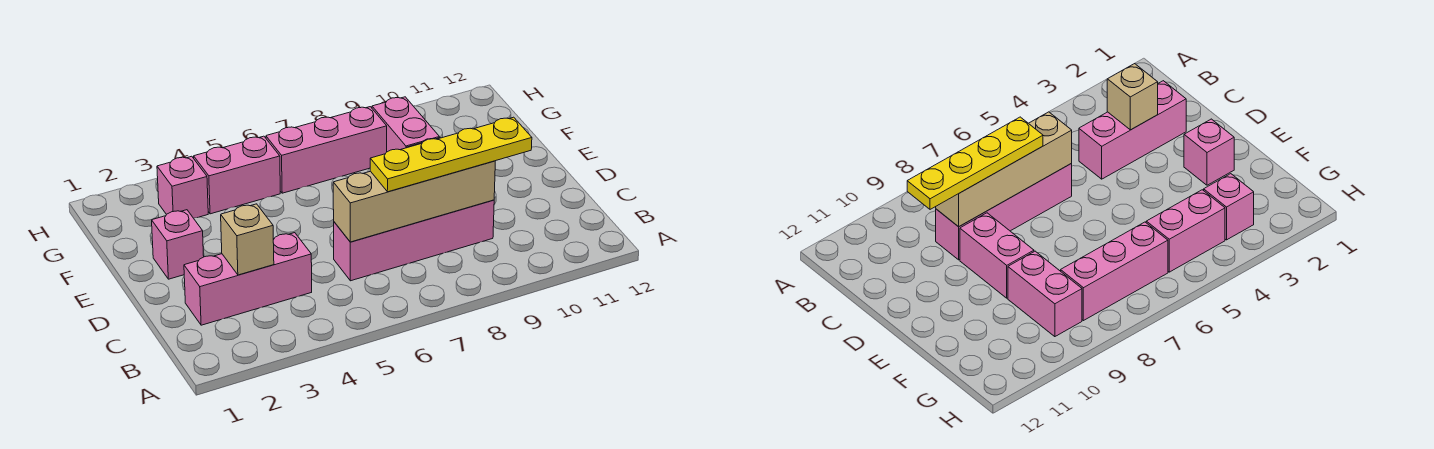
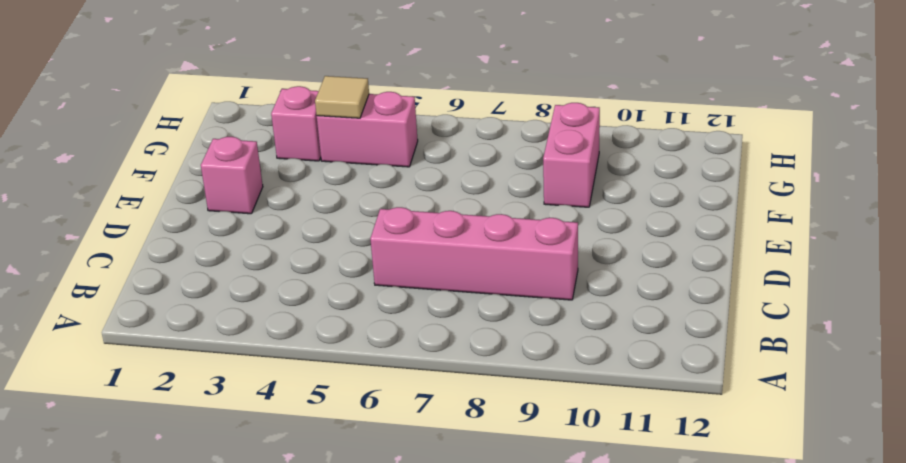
tan tile G4 level 2 -> none
none -> pink brick C2:C4 level 1
none -> pink brick D9:E9 level 1

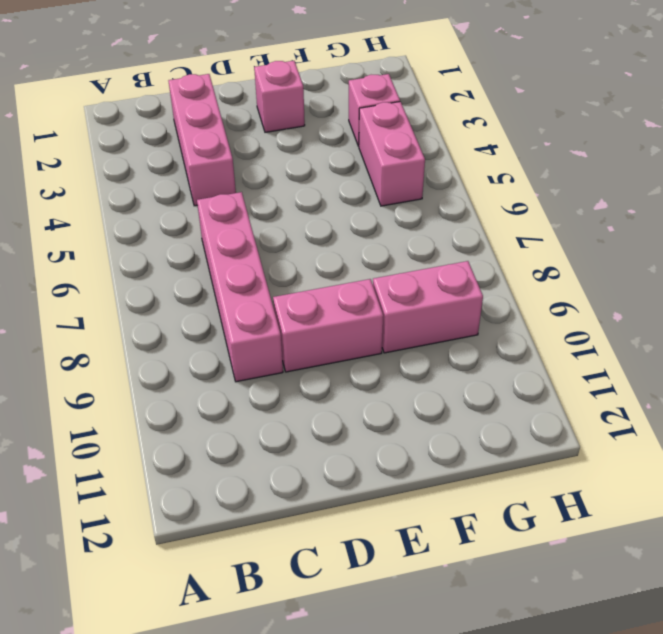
none -> pink brick G6:G8 level 1
none -> tan brick C3 level 2

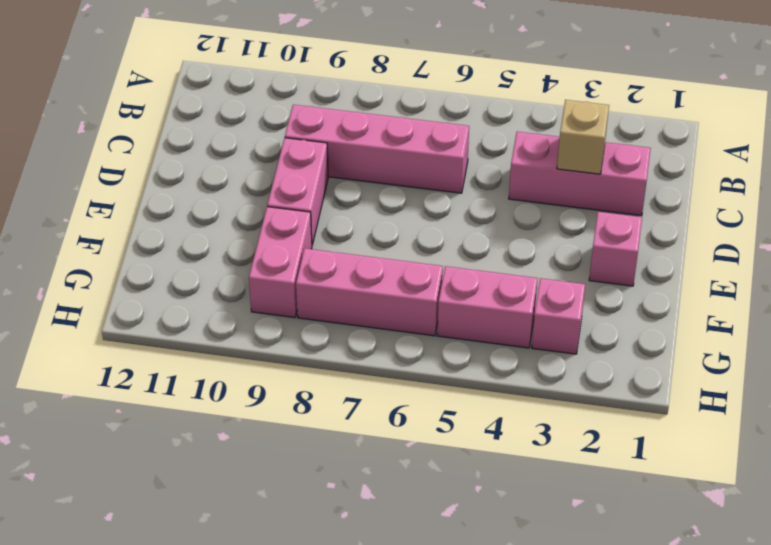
none -> tan brick C6:C9 level 2
none -> yellow plate C7:C10 level 3

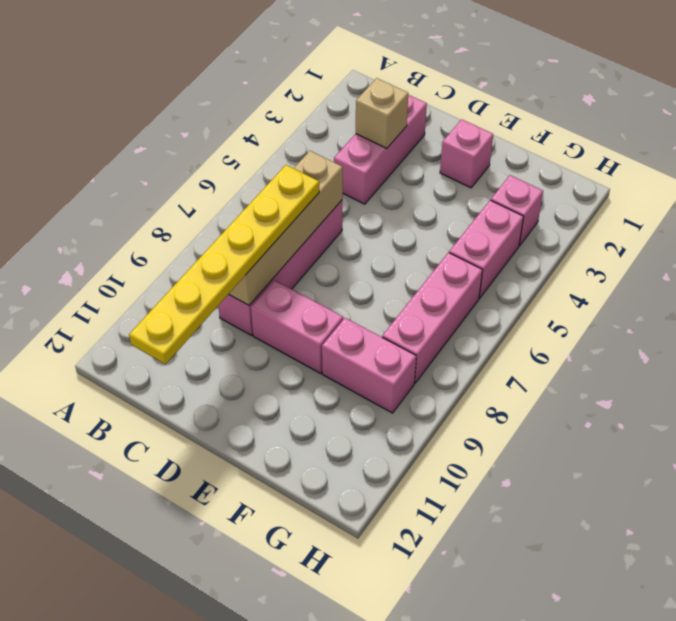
yellow plate C7:C12 level 3 -> yellow plate C7:C10 level 3

